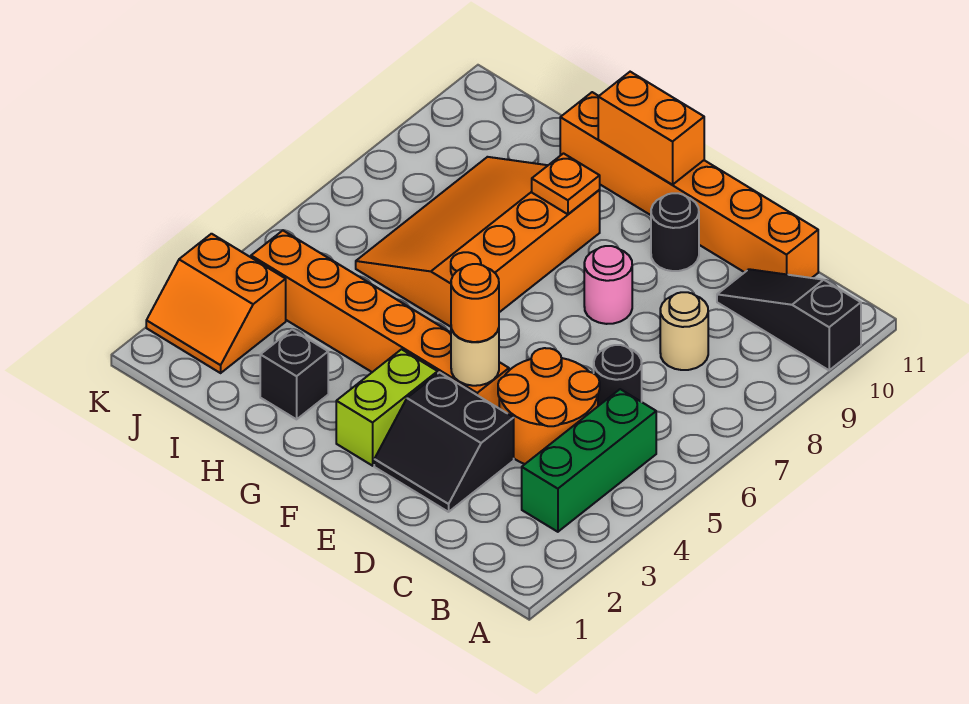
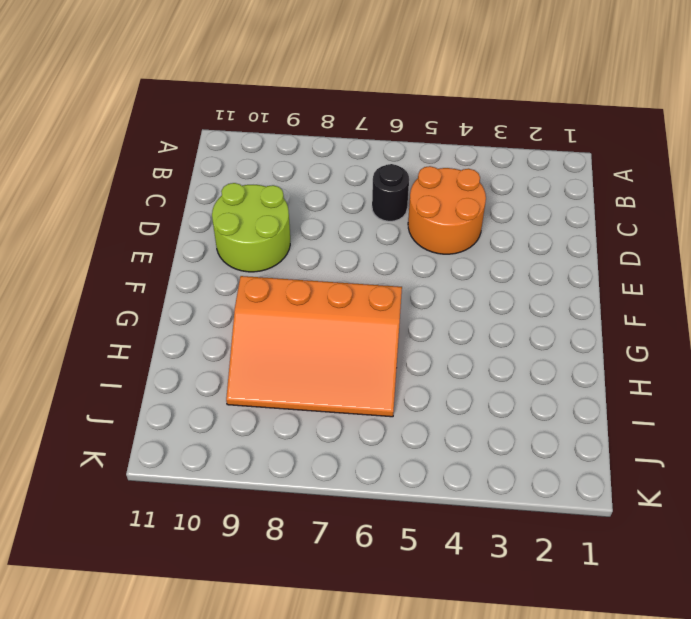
lime round brick D9:E10 level 1 -> black round brick E10 level 1
none -> black slope A10:C10 level 1 top A
none -> green brick B3:B5 level 1
none -> tan round brick C8 level 1

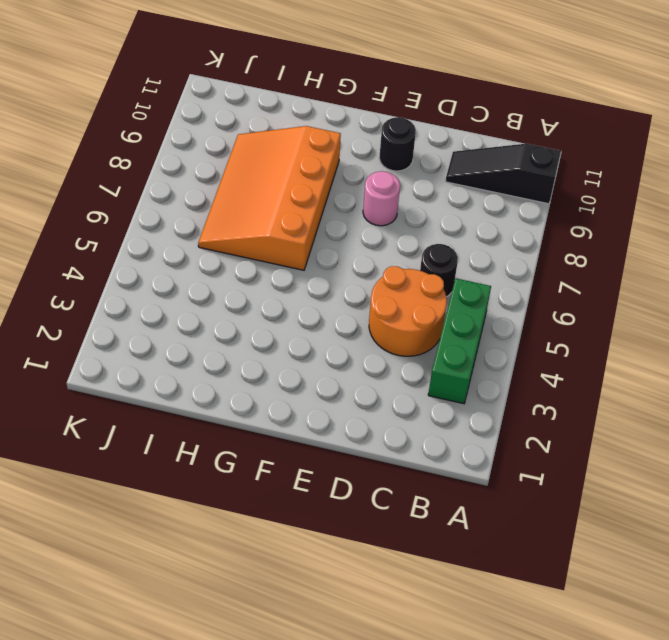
none -> tan round brick C8 level 1
none -> orange brick C11:H11 level 1
none -> black slope D2:E3 level 1 top 3

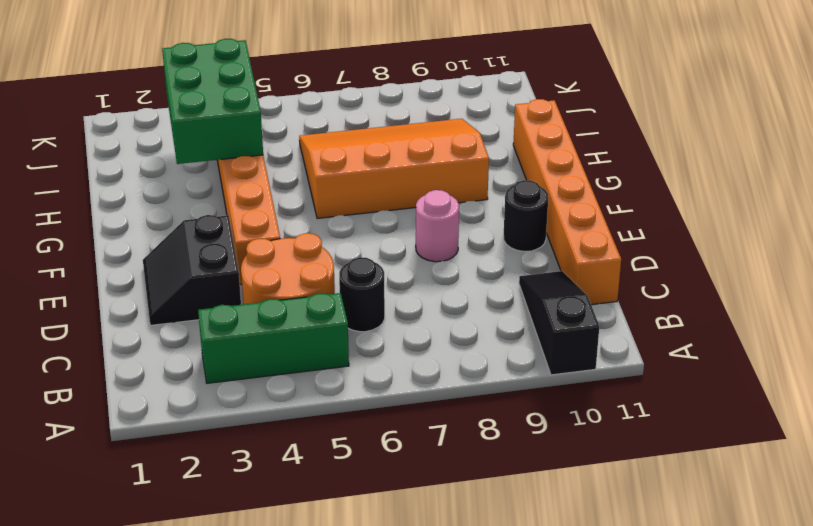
green brick H3:J4 level 2 -> none
none -> tan round brick C8 level 1
none -> lime brick F2:F3 level 1
none -> black brick H2 level 1

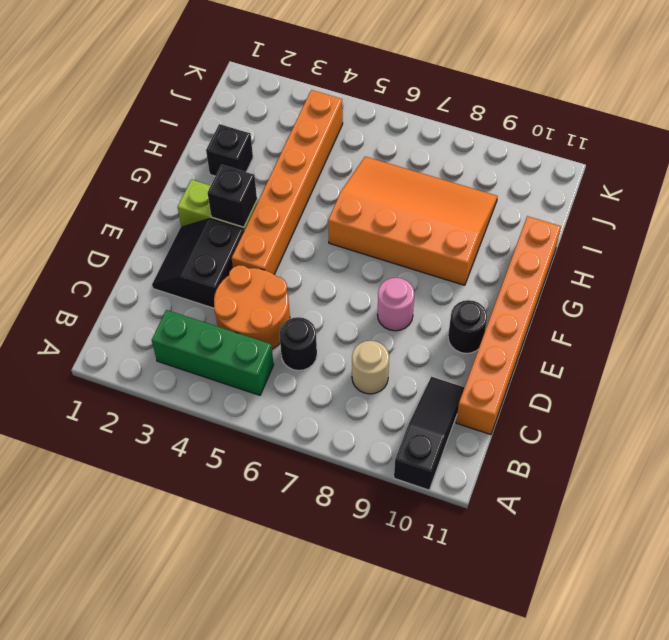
black brick F3 level 2 -> none
none -> orange slope J2:K3 level 1 top 3
none -> tan round brick E4 level 2
none -> orange brick F11:G11 level 2

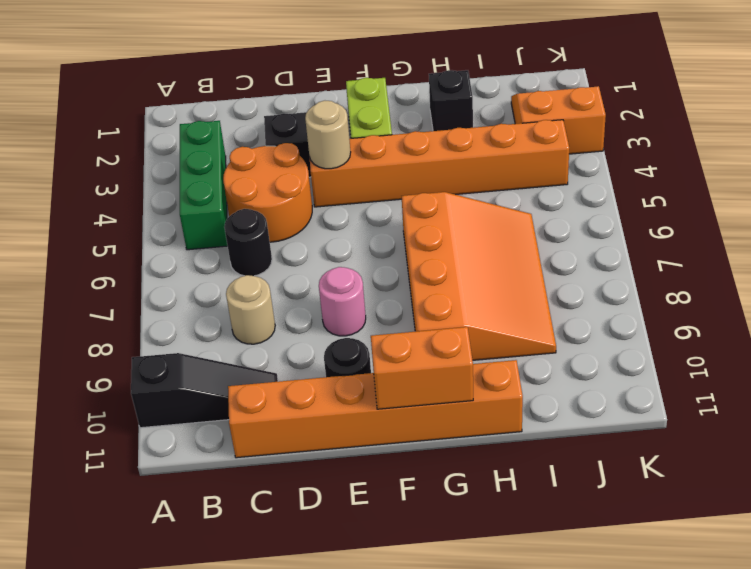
none -> orange plate G9 level 2
none -> orange round brick E4 level 3

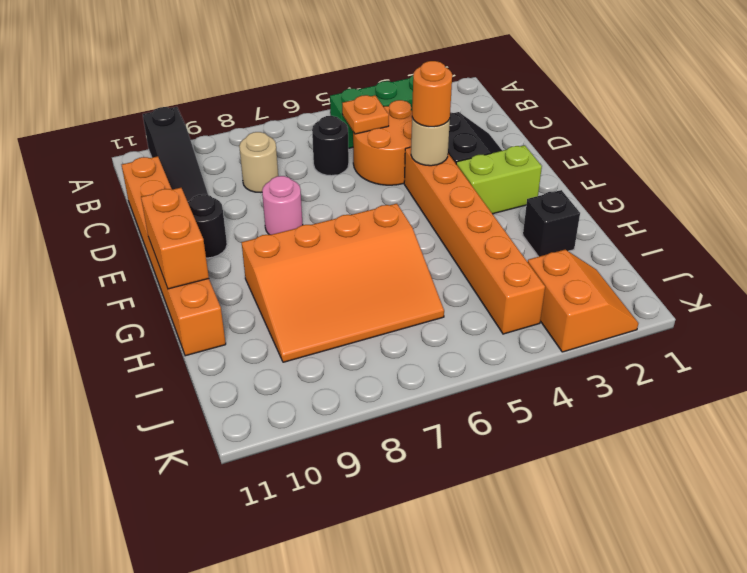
orange plate C5 level 2 -> orange plate G9 level 2

